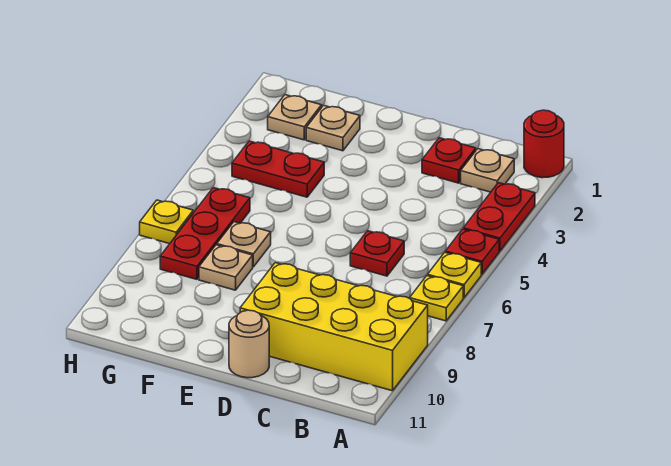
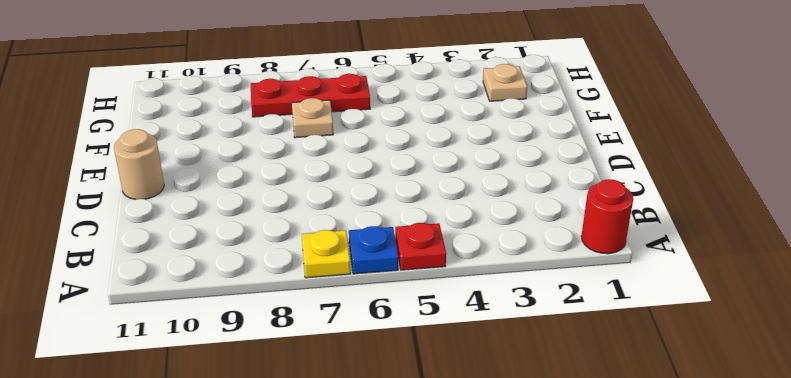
blue plate A6 level 1 -> yellow plate A6 level 1
none -> red plate A3:A4 level 1
none -> yellow brick A9:D10 level 1
none -> tan plate B2 level 1

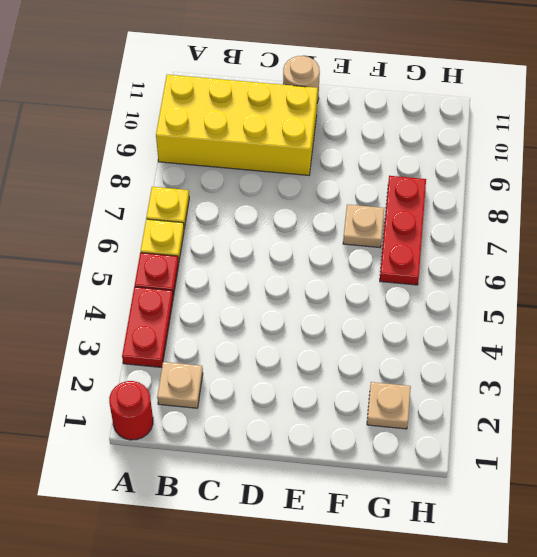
none -> red plate C2 level 1
none -> red plate C6 level 1
none -> tan plate F2 level 1

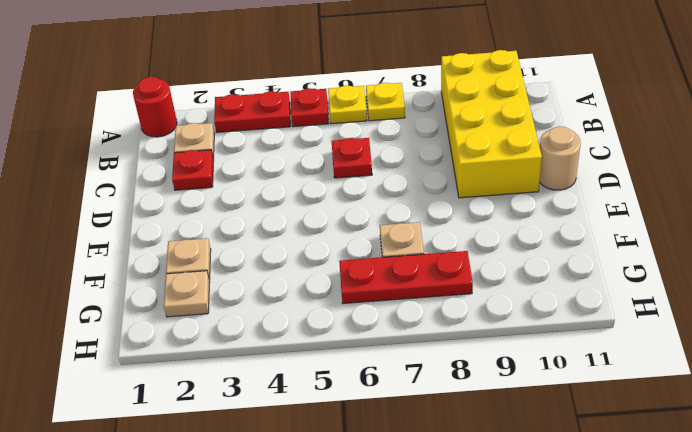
none -> red plate F4:G4 level 1
none -> tan plate F8 level 1
none -> yellow plate H7 level 1

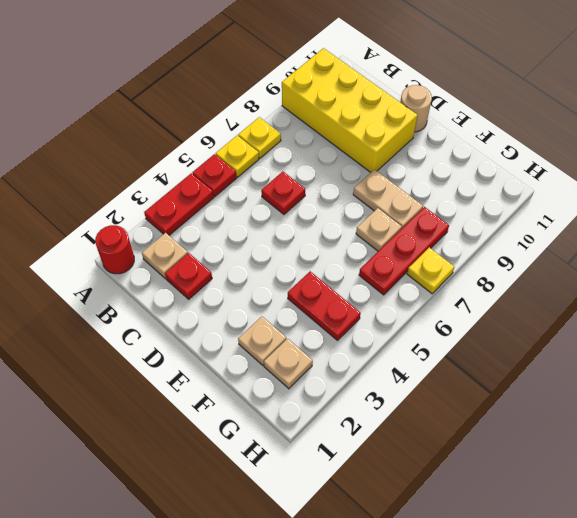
tan plate E8:F8 level 1 -> tan plate F8 level 1

